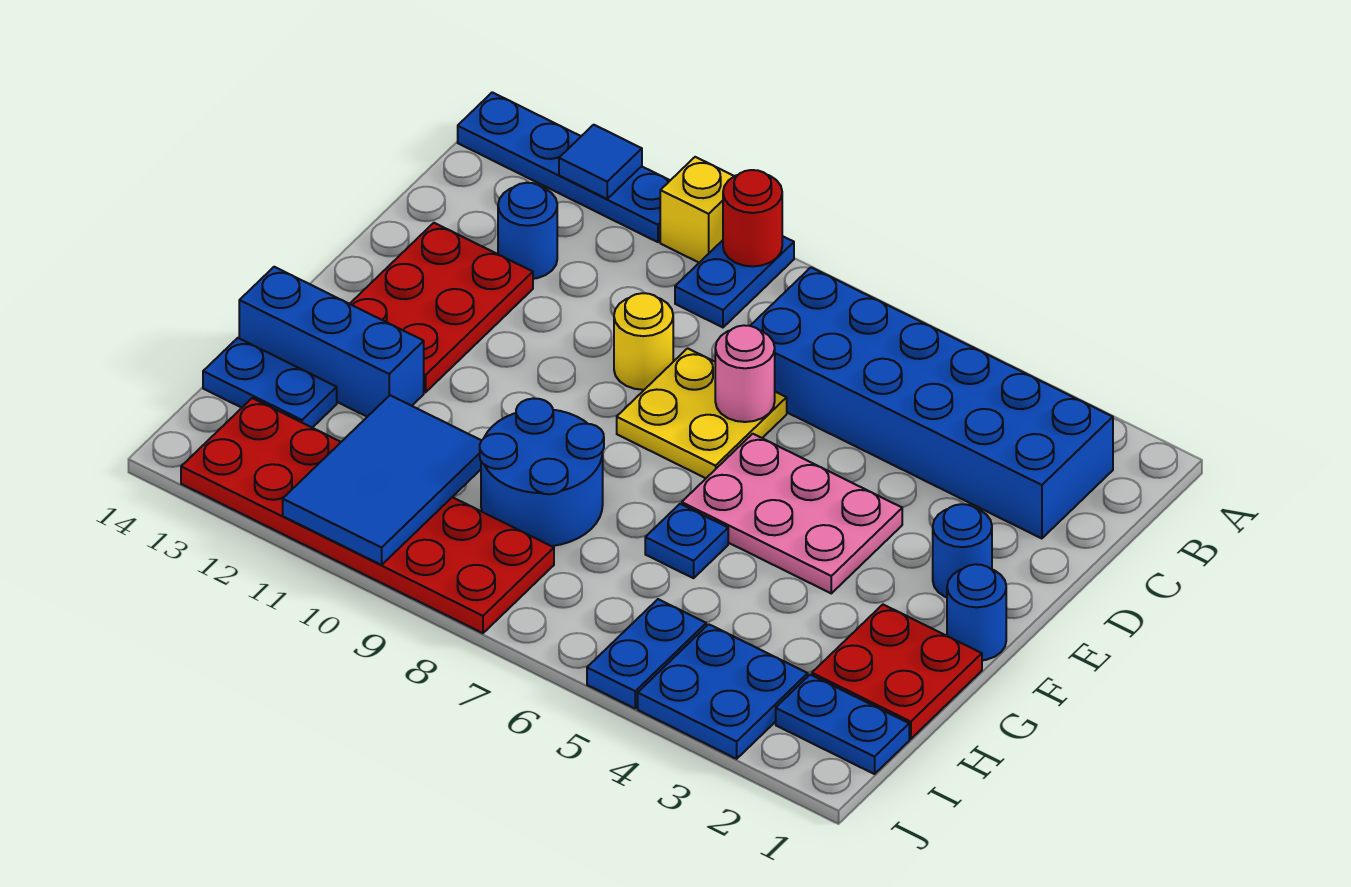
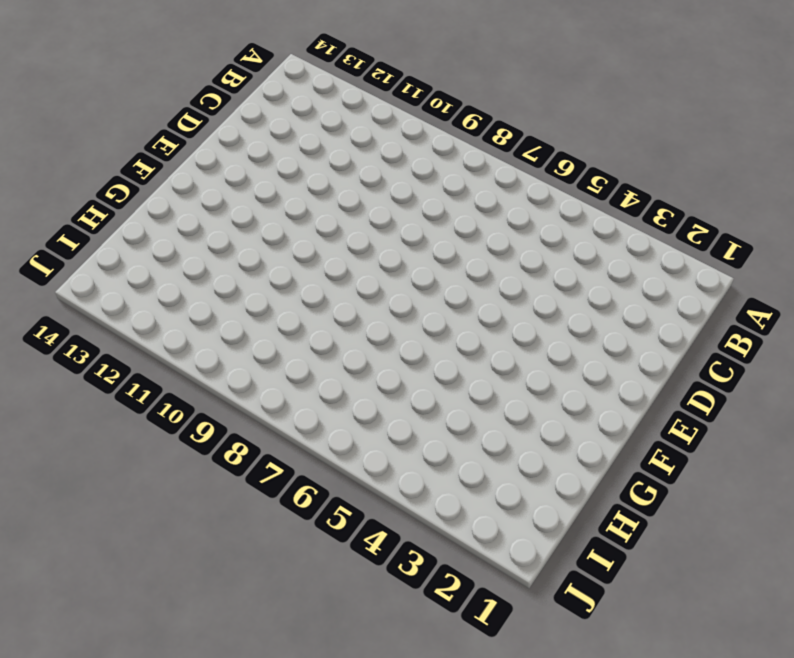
none -> blue plate A9:B9 level 1
none -> yellow brick A10 level 1
none -> blue plate A11:A14 level 1

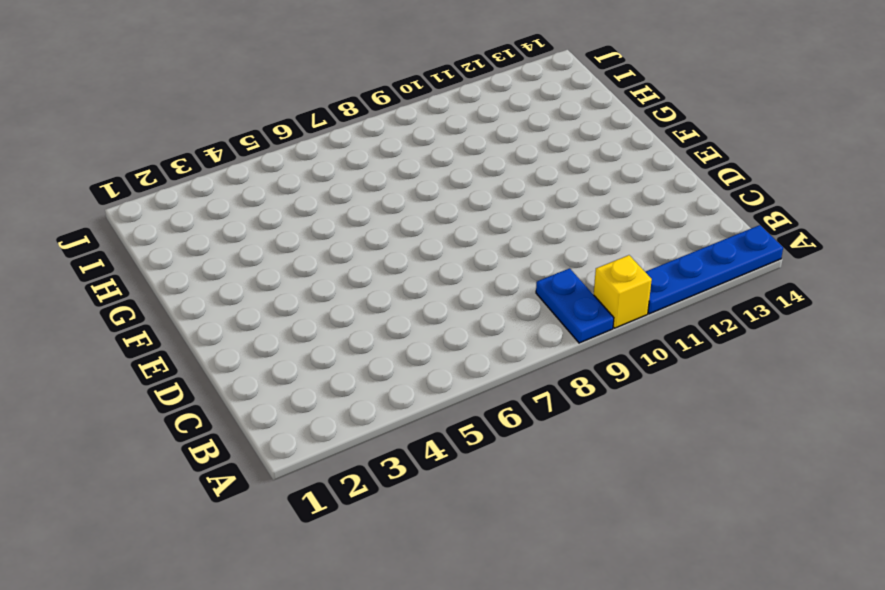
none -> blue brick B2:C7 level 1
none -> blue round brick C12 level 1
none -> yellow plate D7:E8 level 1

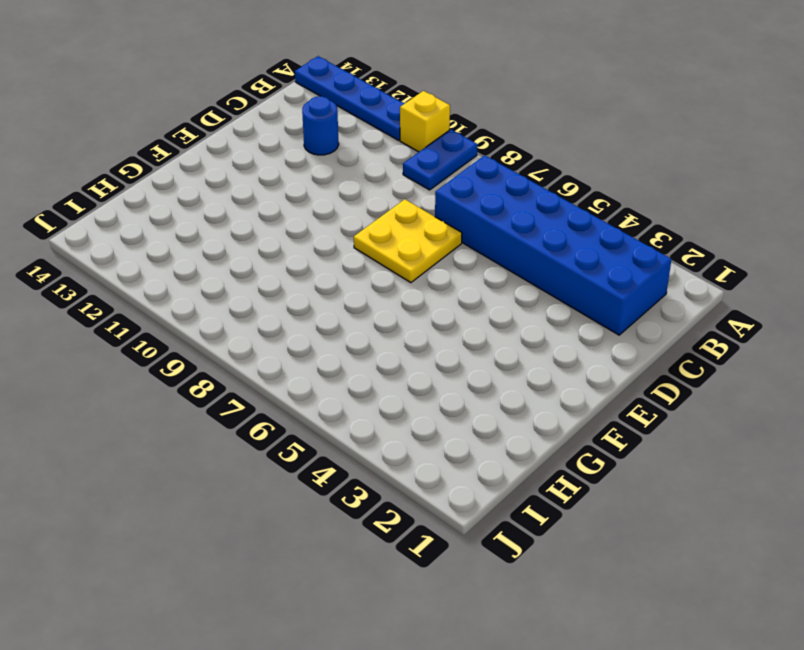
none -> yellow round brick D9 level 1
none -> red plate D12:F13 level 1
none -> blue round brick E2 level 1

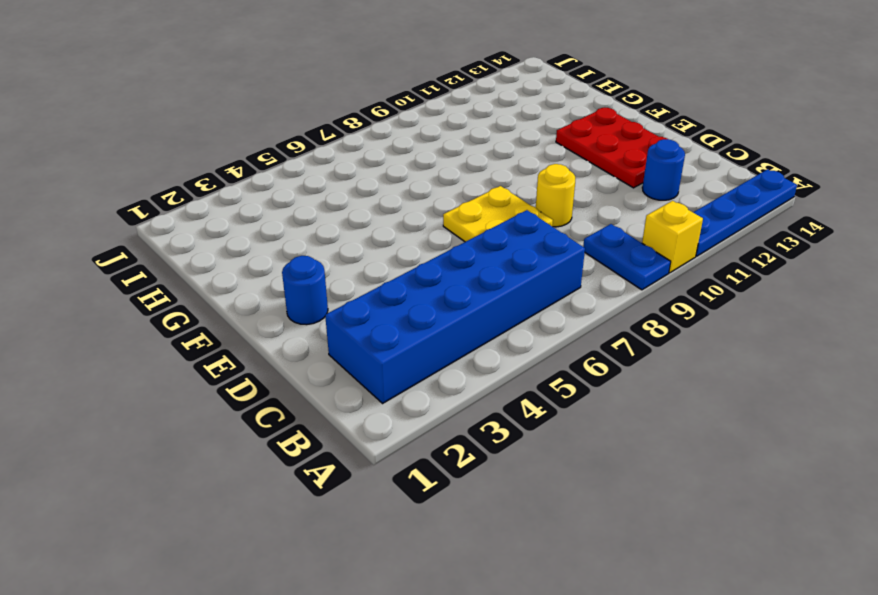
none -> pink plate E4:F6 level 1
none -> blue round brick F1 level 1
none -> red plate G1:H2 level 1

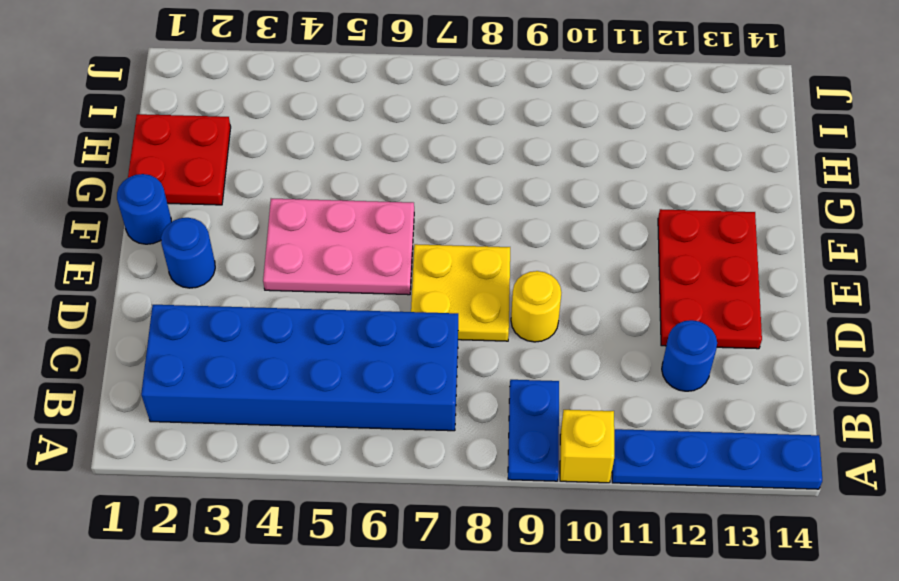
none -> blue plate G6 level 1
none -> blue round brick G8:H9 level 1
none -> blue brick G12:G14 level 1

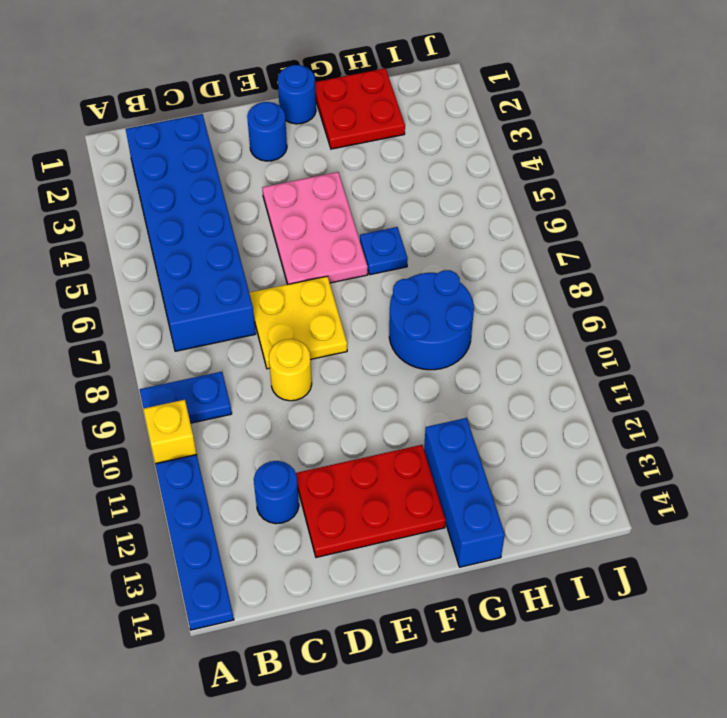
none -> blue plate H13:H14 level 1
none -> blue plate I1:I2 level 1
none -> blue plate I3:J4 level 1

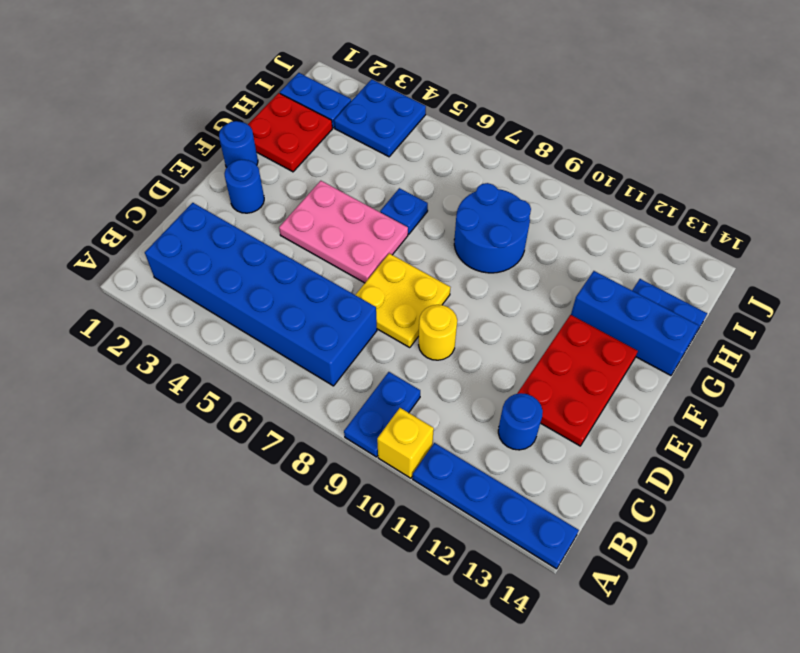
none -> blue plate I5:J5 level 1
none -> red plate I8:J13 level 1
none -> red round brick A9 level 2

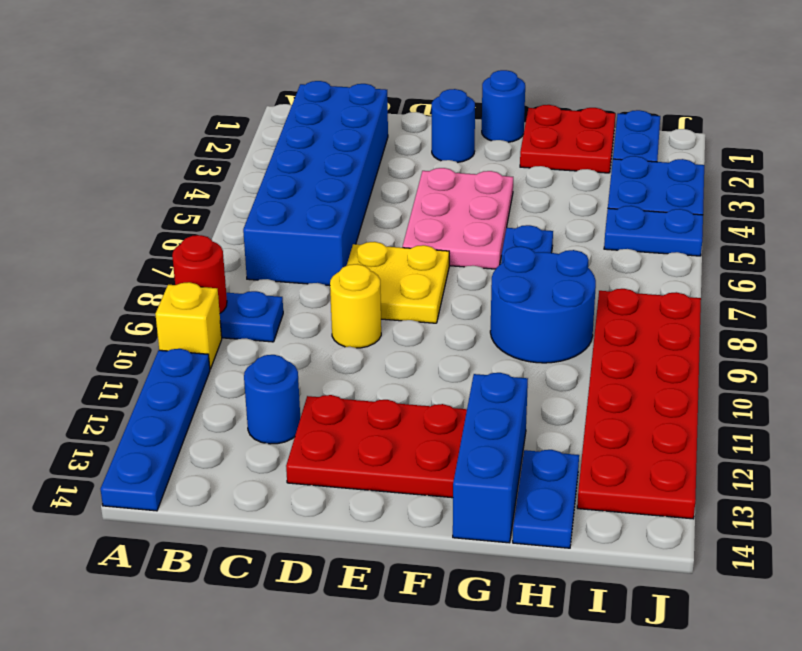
none -> blue tile A12 level 2
none -> pink round brick D7 level 2
none -> blue tile H10:J11 level 2

